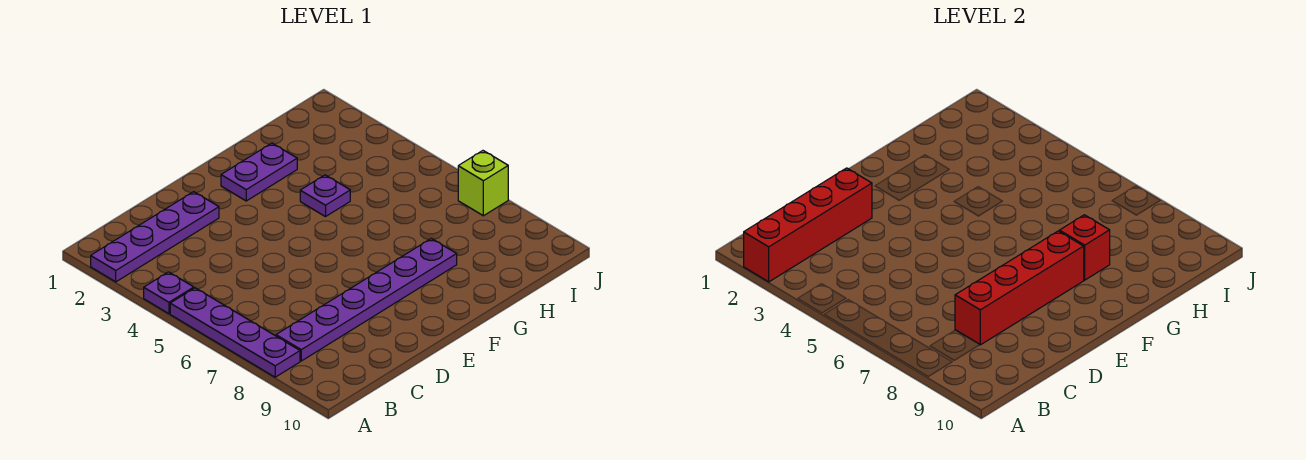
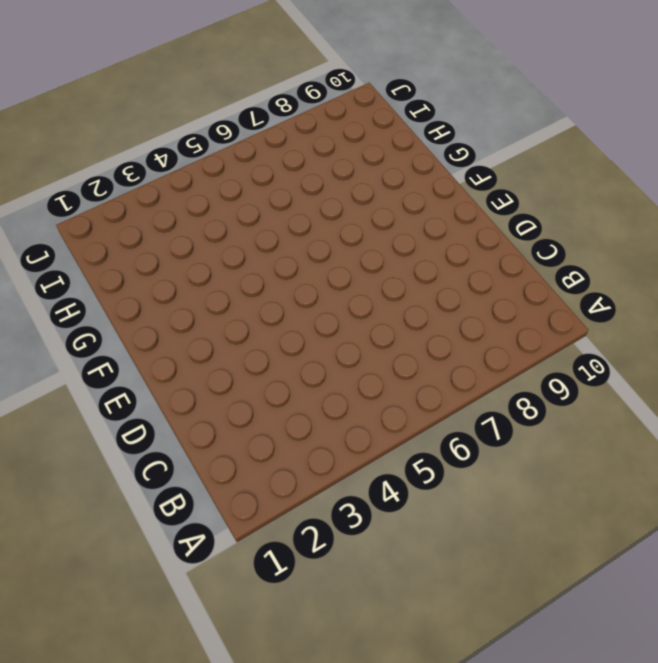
none -> purple plate A2:D2 level 1
none -> purple plate A4 level 1

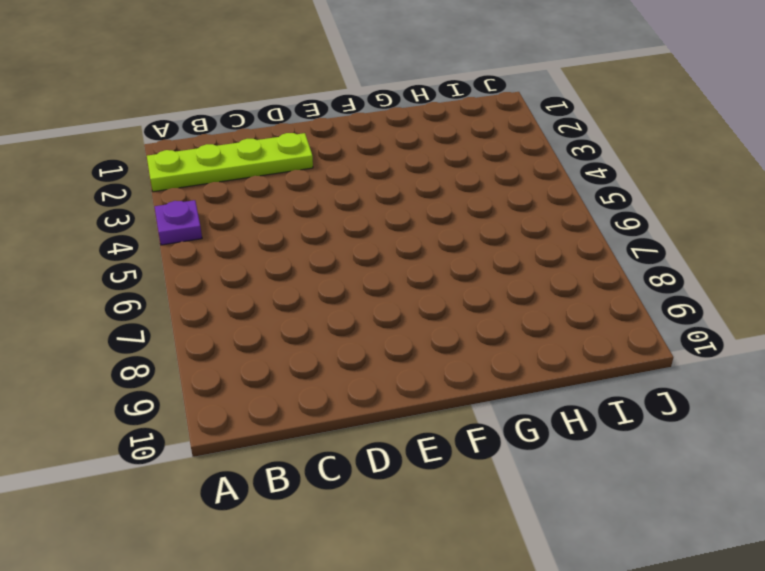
lime plate A2:D2 level 1 -> purple plate A2:D2 level 1
none -> purple plate A5:A8 level 1
none -> purple plate B8:G8 level 1

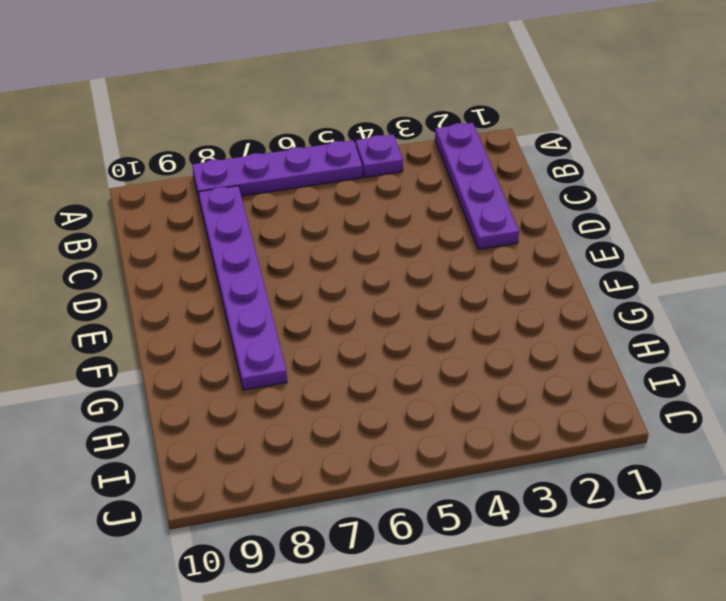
none -> purple plate F2:G2 level 1
none -> purple plate G4 level 1

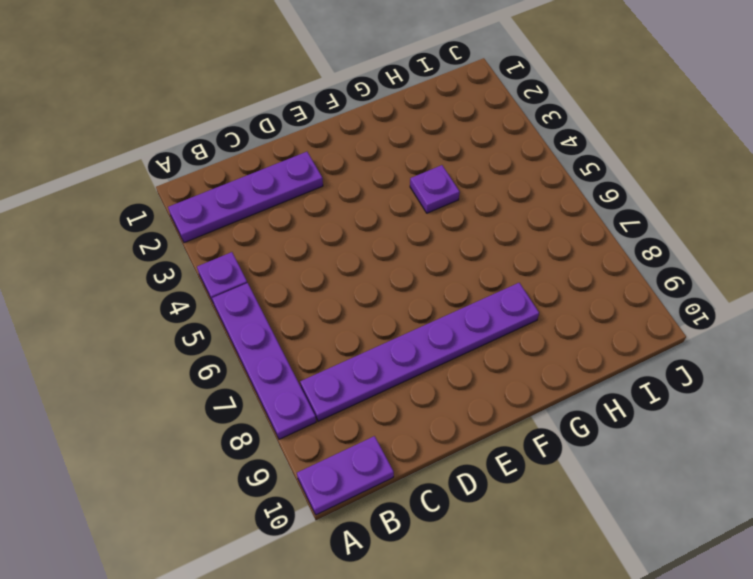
purple plate A10:B10 level 1 -> purple plate F2:G2 level 1
none -> lime brick J7 level 1
none -> red brick A2:D2 level 2

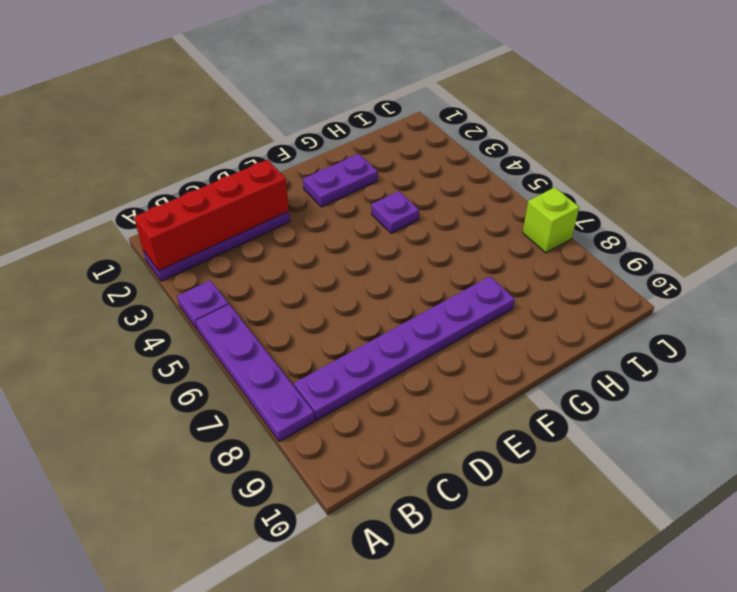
none -> red brick C8:F8 level 2
none -> red brick G8 level 2

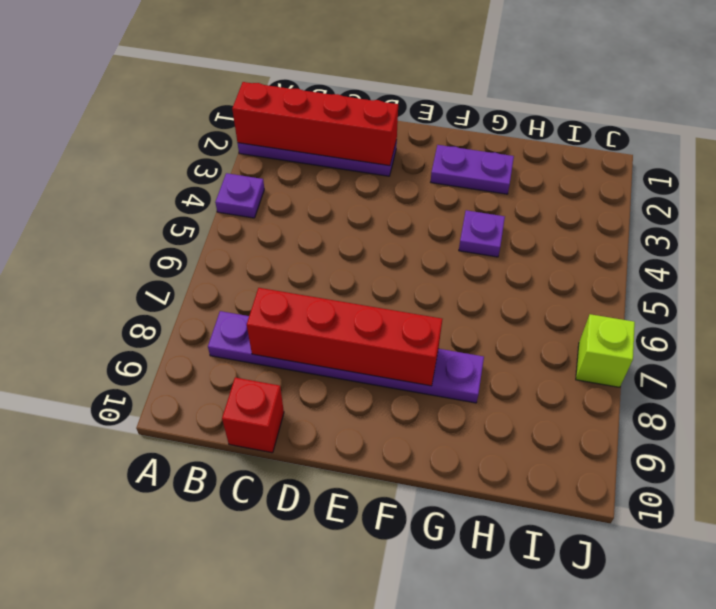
red brick C10 level 1 -> red brick G8 level 2
none -> purple plate A5:A8 level 1

